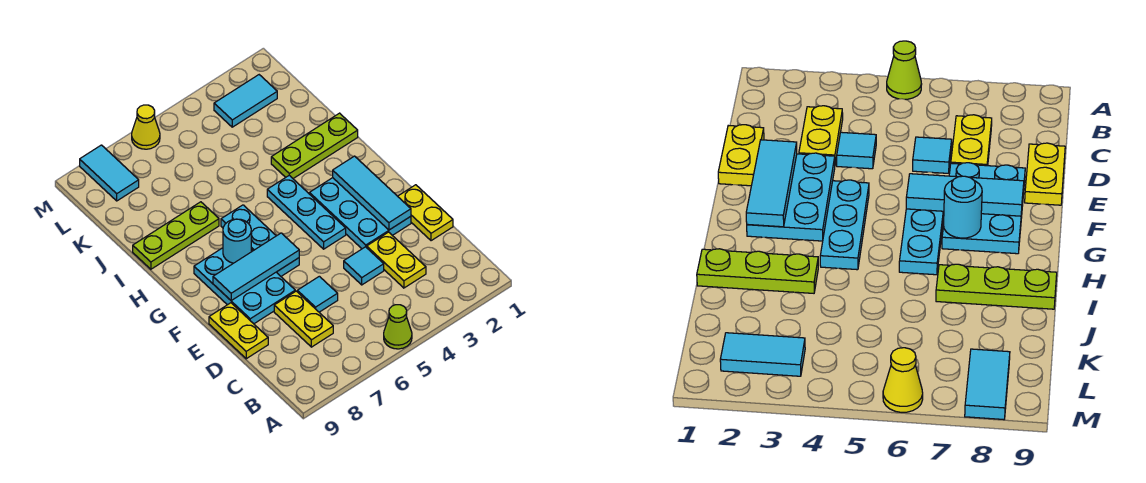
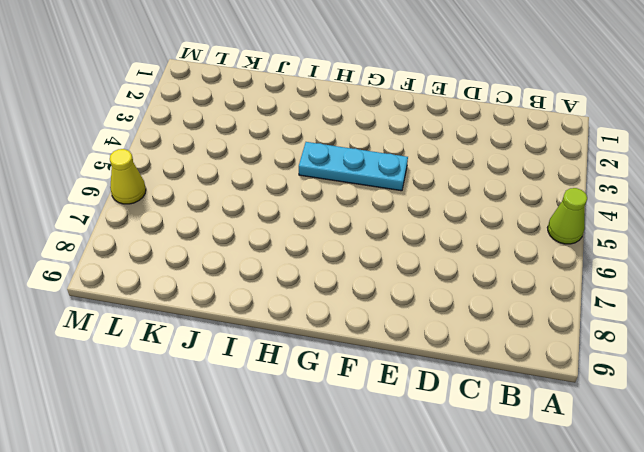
none -> yellow plate C3:D3 level 1
none -> yellow plate C7:D7 level 1
none -> yellow plate D1:E1 level 1

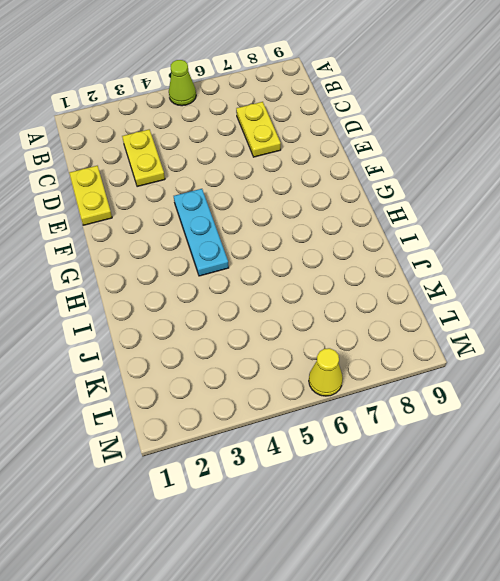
none -> cyan tile D4 level 1
none -> cyan tile D6 level 1
none -> yellow plate D9:E9 level 1

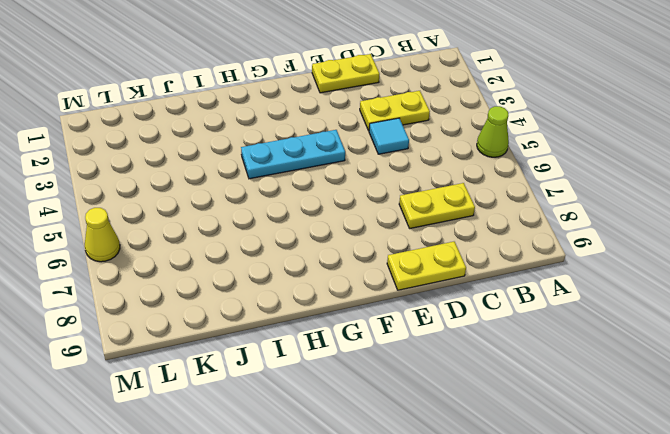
none -> cyan tile D6 level 1
none -> cyan plate E2:G3 level 1
none -> cyan plate E7:G8 level 1

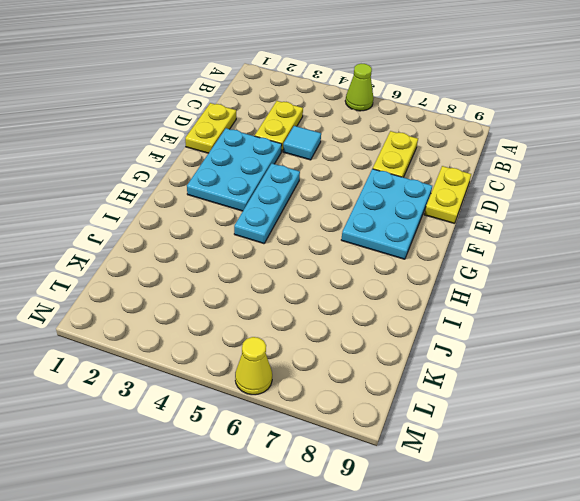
none -> cyan tile D6 level 1
none -> cyan plate F6:H6 level 1
none -> lime plate I1:I3 level 1

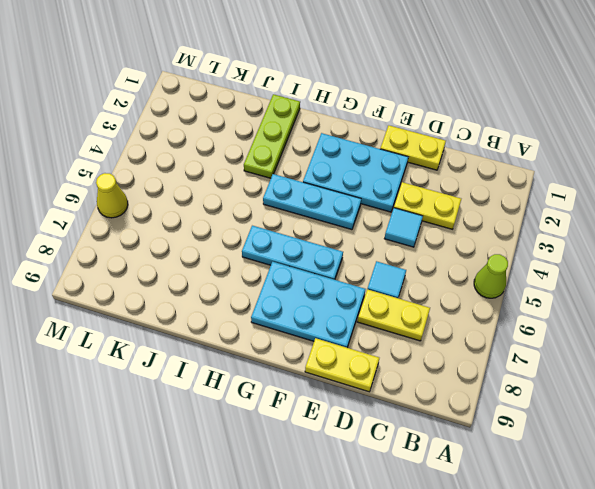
none -> lime plate I7:I9 level 1
none -> cyan tile L2:L3 level 1
none -> cyan tile L8:M8 level 1

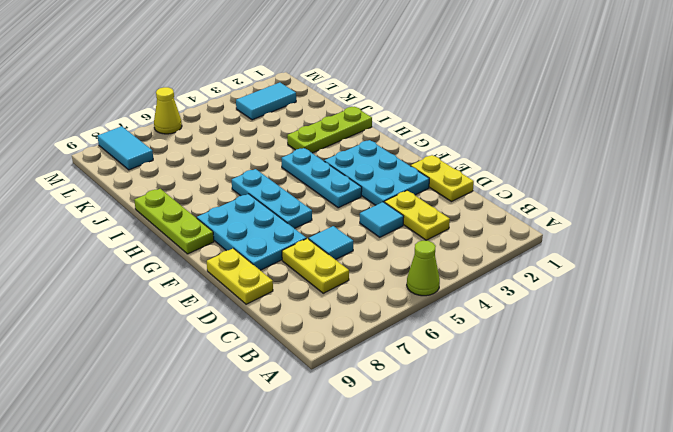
lime plate G9:I9 level 1 -> lime plate I7:I9 level 1
none -> cyan tile E2:G2 level 2
none -> cyan tile F6:F8 level 2
none -> cyan round brick G7 level 2

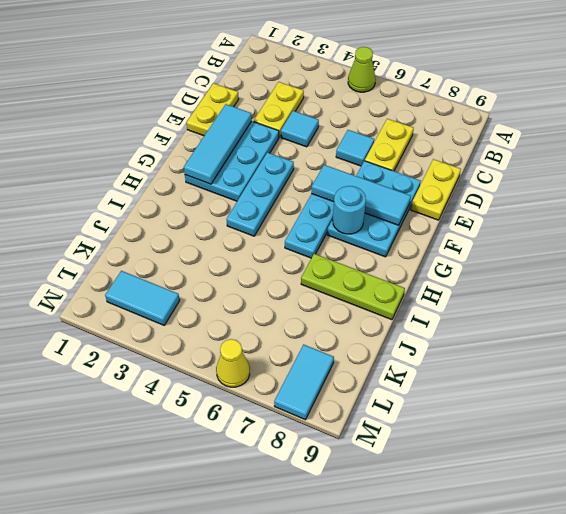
none -> lime plate I1:I3 level 1

